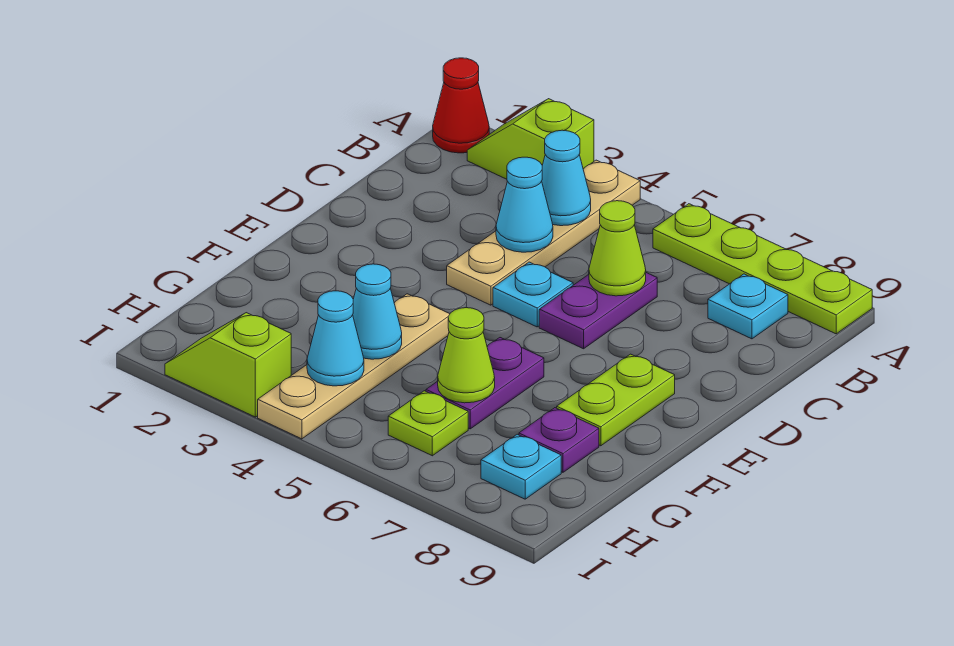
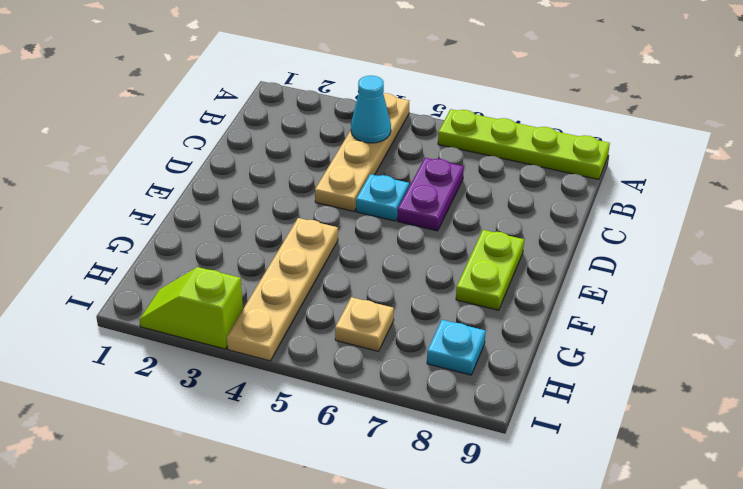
tan plate H6 level 1 -> lime plate H6 level 1
none -> red cone A1 level 1
none -> lime slope A2:A3 level 1 top 3
none -> cyan plate B8 level 1

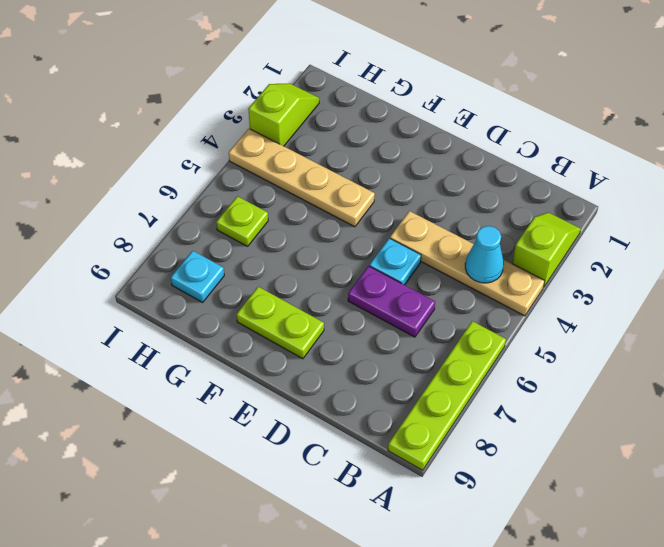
none -> red cone A1 level 1
none -> cyan plate B8 level 1
none -> purple plate F6:G6 level 1

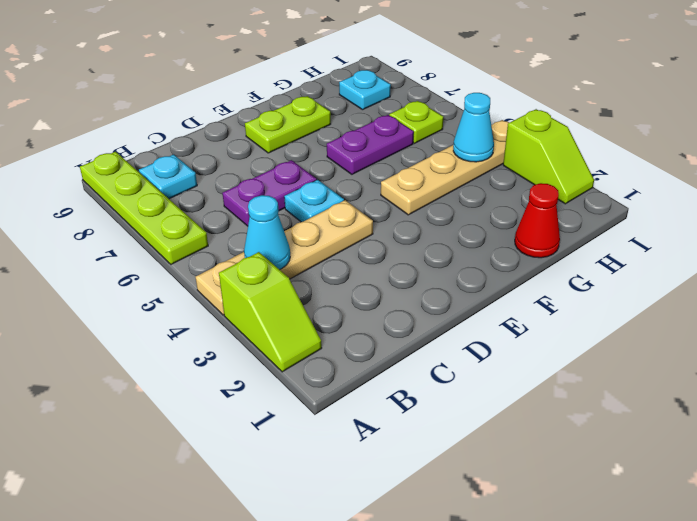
red cone G1 level 1 -> red cone A1 level 1
none -> purple plate G8 level 1
none -> cyan cone C4 level 2
none -> lime cone C6 level 2

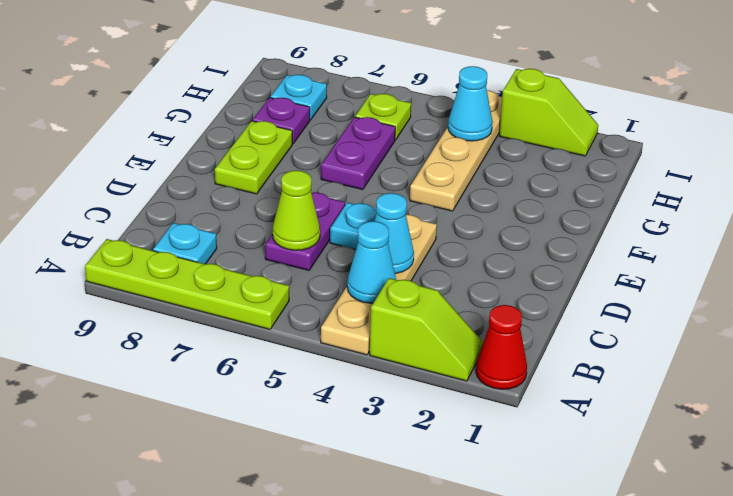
none -> cyan cone G4 level 2
none -> lime cone G6 level 2

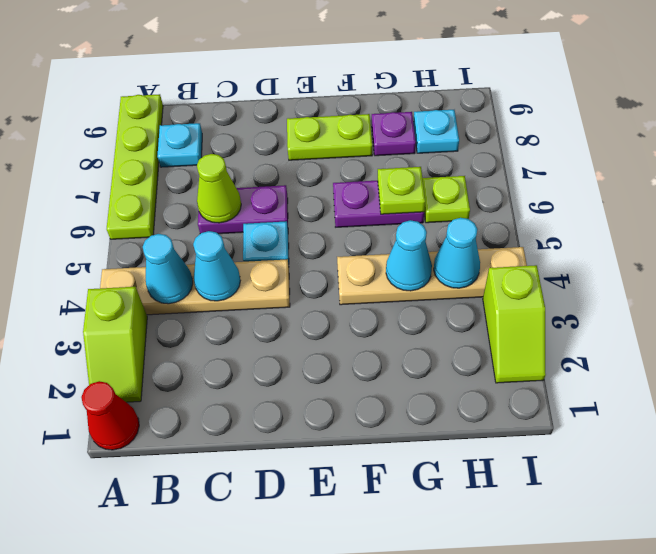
lime plate G6 level 2 -> lime cone G6 level 2

